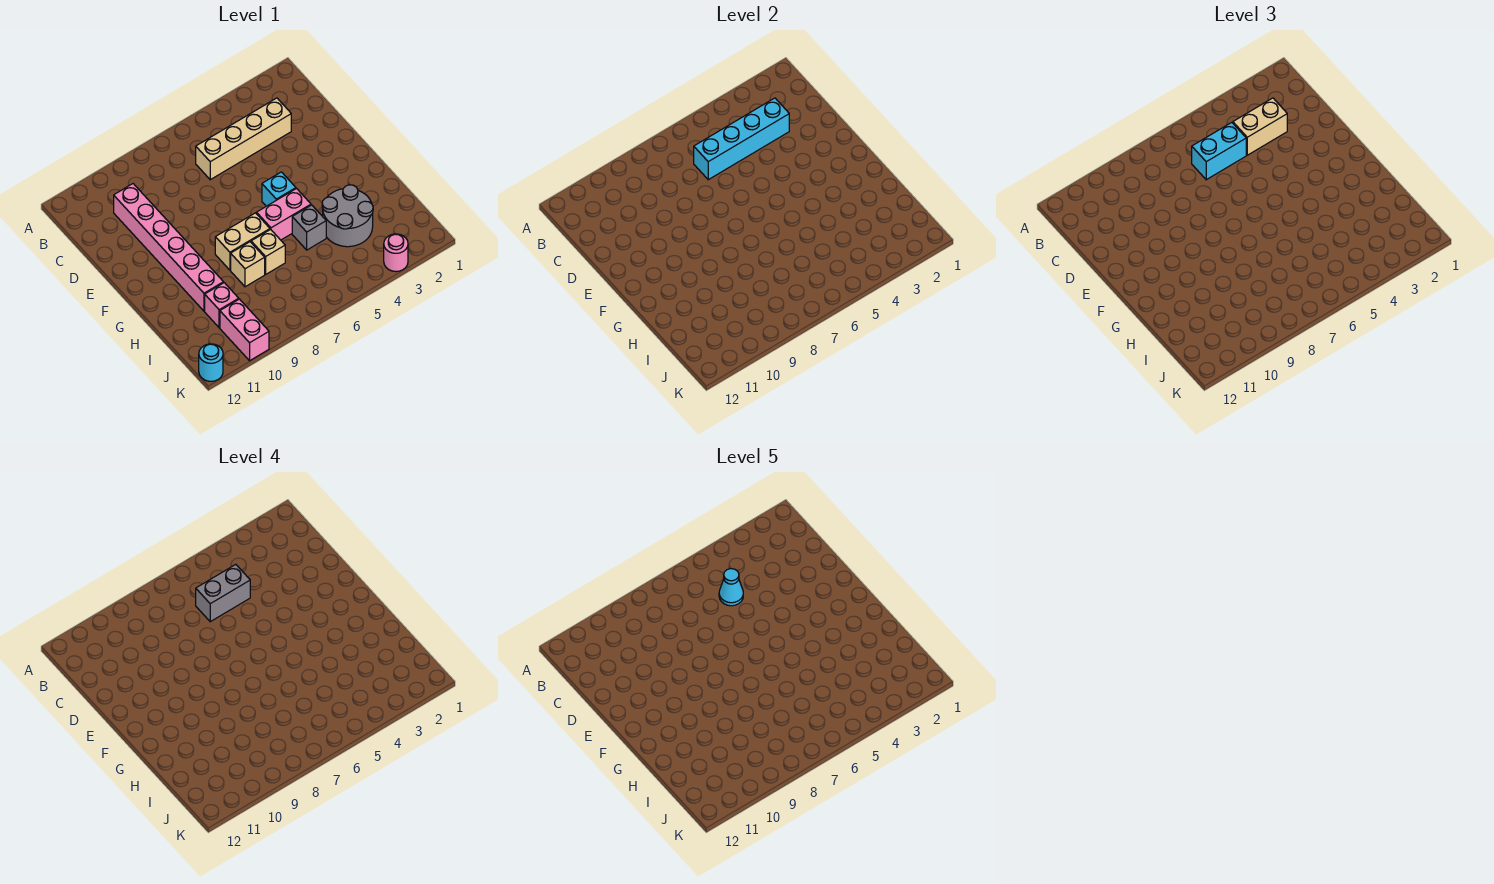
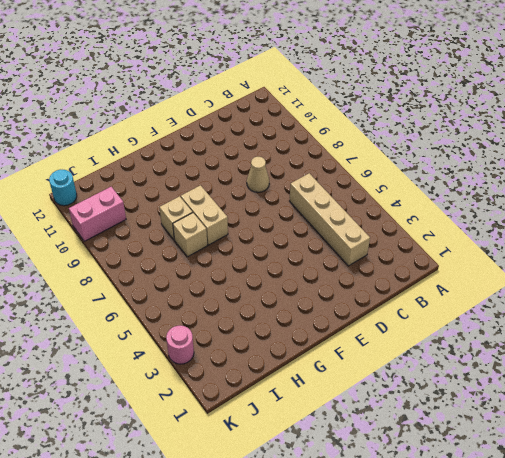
tan cone D8 level 1 -> none
none -> pink brick C10:H10 level 1
none -> cyan brick F5 level 1
none -> pink brick G5:G6 level 1

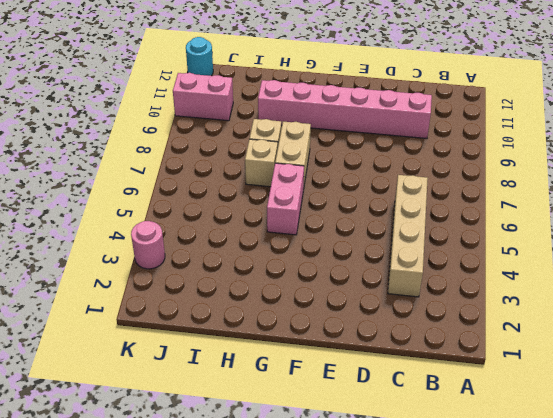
none -> cyan brick F5 level 1
none -> grey round brick H3:I4 level 1
none -> grey brick H5 level 1

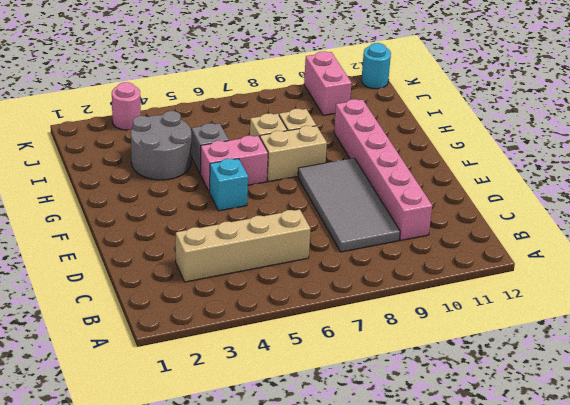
grey tile C8:F9 level 1 -> none
none -> pink brick I10 level 1
none -> cyan brick C3:C6 level 2
none -> tan brick C3:C4 level 3

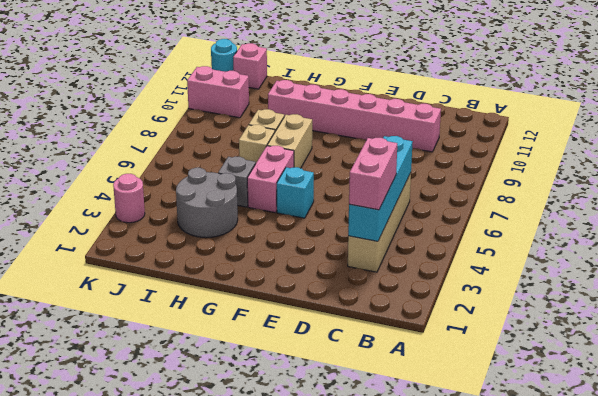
pink brick C3:C4 level 3 -> tan brick C3:C4 level 3
pink brick J12 level 1 -> pink brick I10 level 1
none -> cyan brick C5:C6 level 3
none -> grey brick C5:C6 level 4
none -> cyan cone C5 level 5

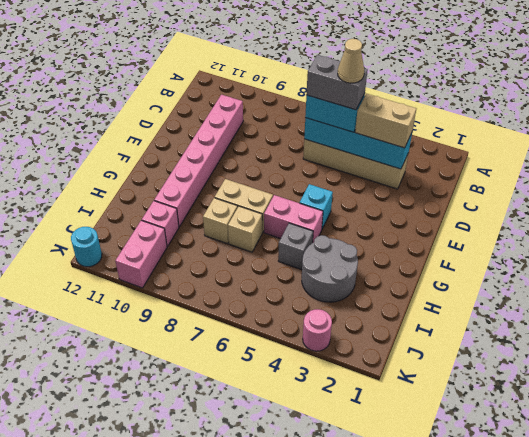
tan cone C5 level 5 -> cyan cone C5 level 5

